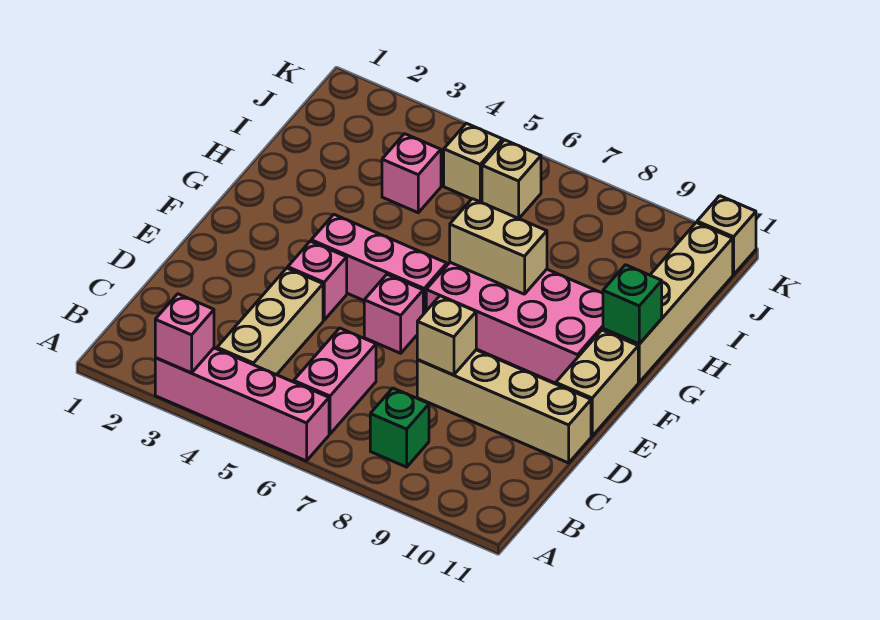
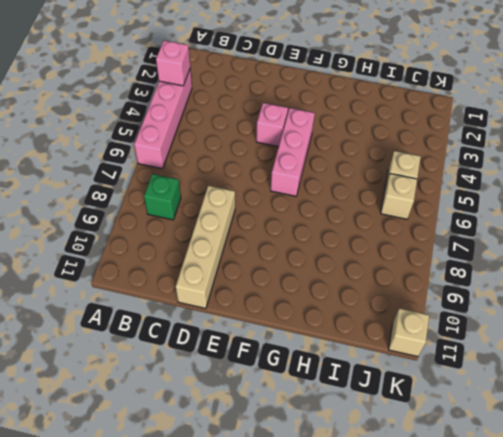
none -> tan brick B4:D4 level 1
none -> pink brick B6:C6 level 1
none -> pink brick E6 level 1

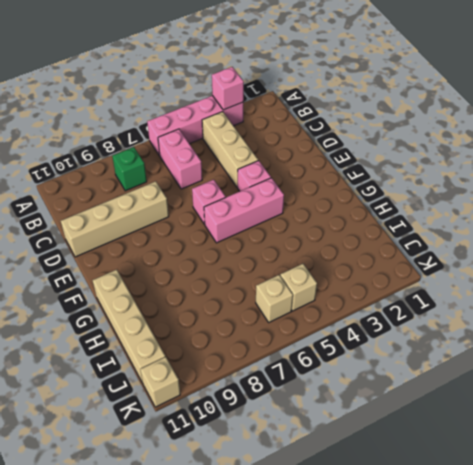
none -> tan brick E11:F11 level 1
none -> pink brick F7:G10 level 1
none -> pink brick I4 level 1

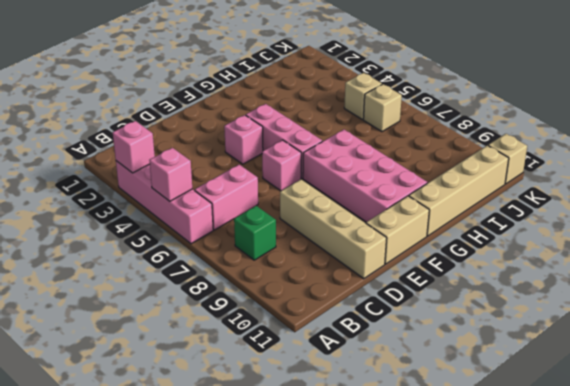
pink brick A5 level 2 -> pink brick I4 level 1
none -> tan brick B4:D4 level 1
none -> tan brick D8 level 2
none -> tan brick G7:G8 level 2

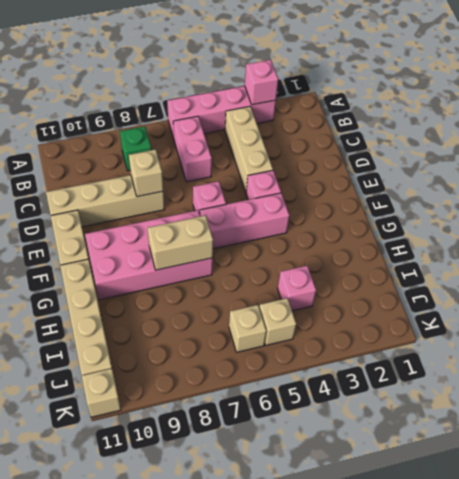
none -> green brick G11 level 2

